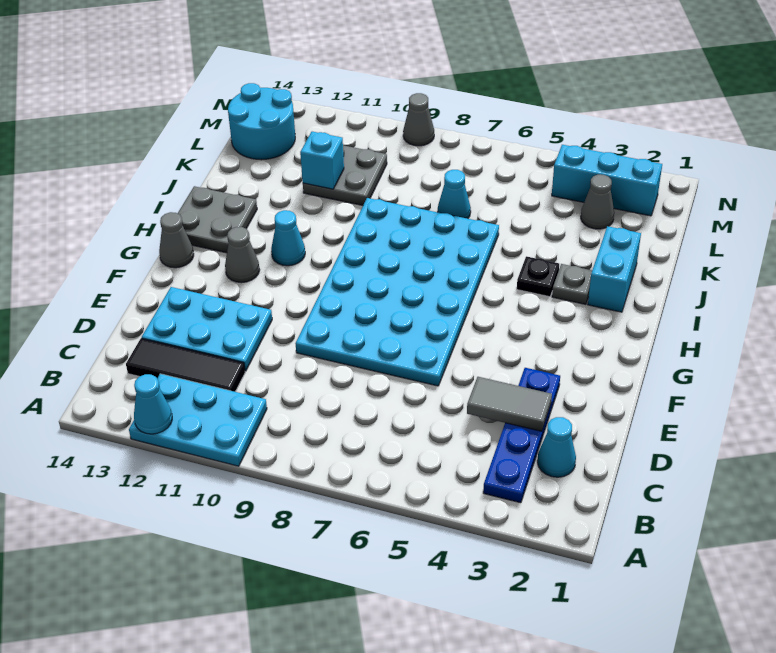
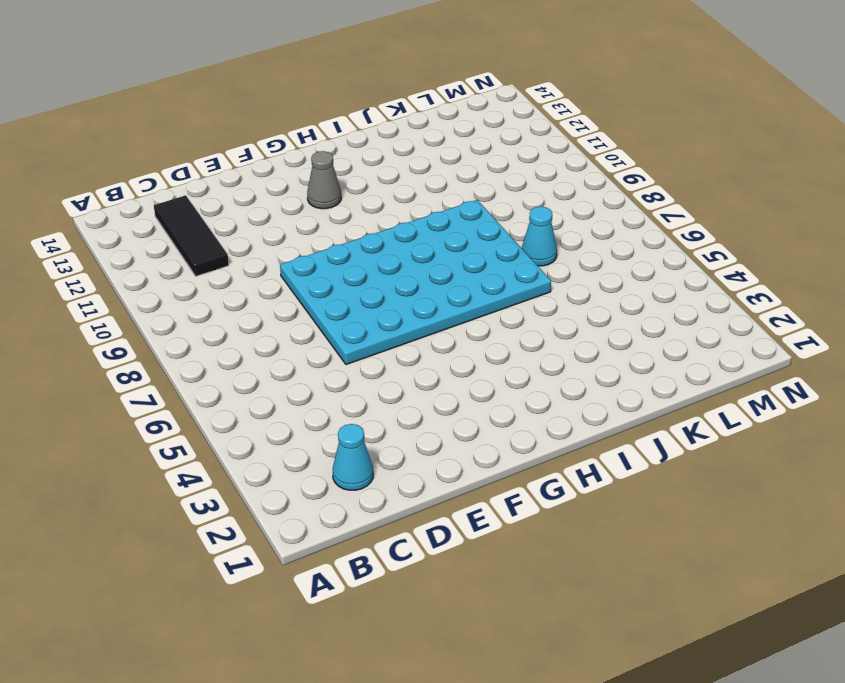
none -> cyan plate A10:B12 level 1
none -> blue plate B3:E3 level 1
none -> cyan plate D11:E13 level 1

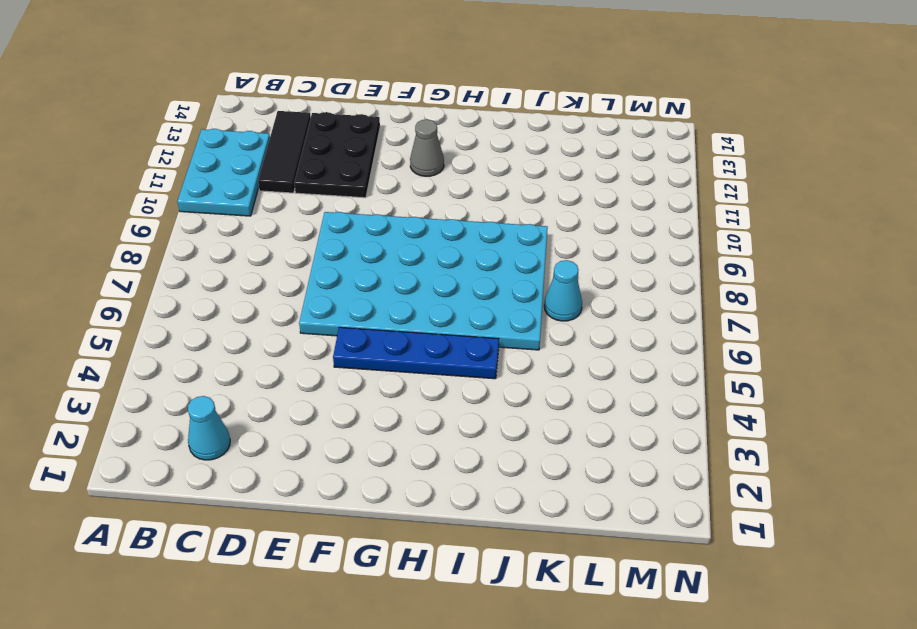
black plate D11:E13 level 1 -> cyan plate D11:E13 level 1
blue plate F5:I5 level 1 -> blue plate B3:E3 level 1
none -> grey cone G14 level 1
none -> cyan cone H11 level 1
none -> grey plate H13:I14 level 1

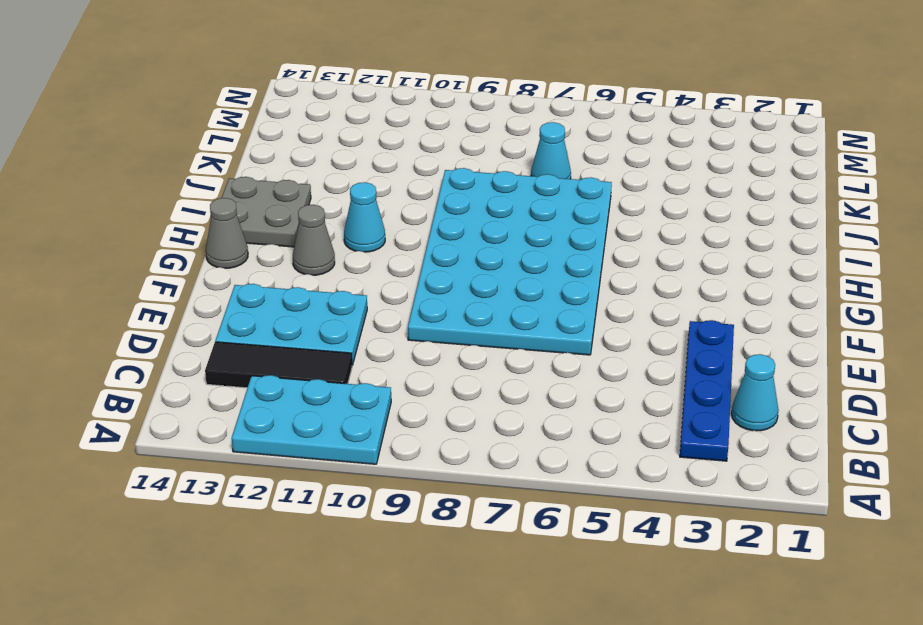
none -> cyan brick I2:J2 level 1
none -> grey plate I3 level 1
none -> black plate I4 level 1

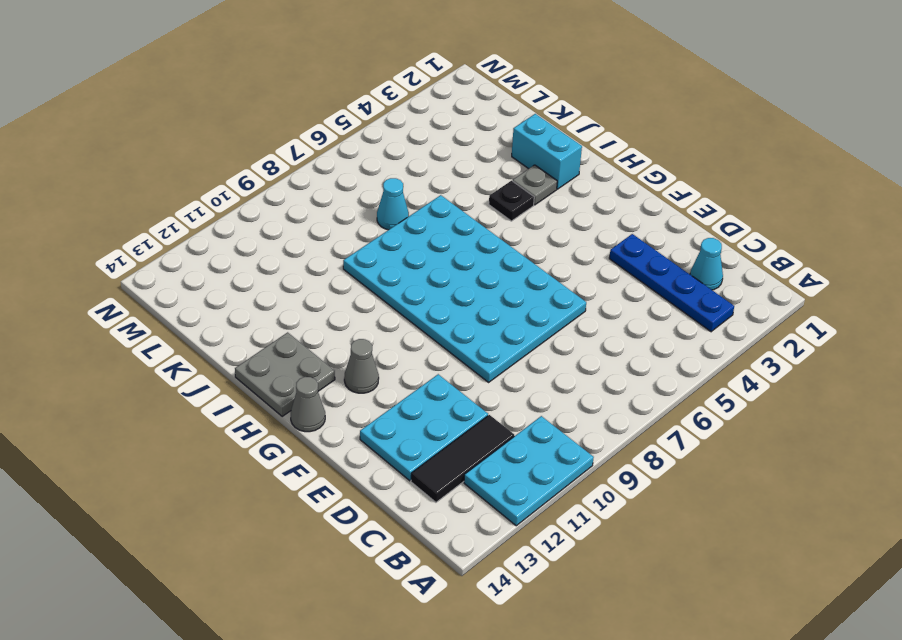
none -> cyan cone H11 level 1
none -> grey plate K10:L11 level 1
none -> grey cone L3 level 1

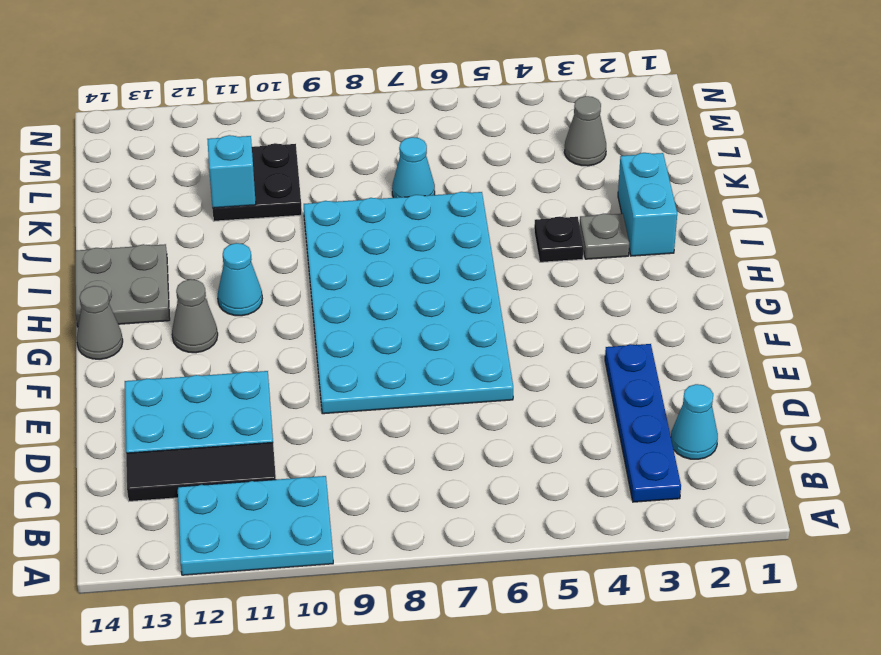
black plate K10:L11 level 1 -> grey plate K10:L11 level 1
none -> cyan round brick L13:M14 level 1
none -> cyan brick M2:M4 level 1
none -> grey cone N9 level 1

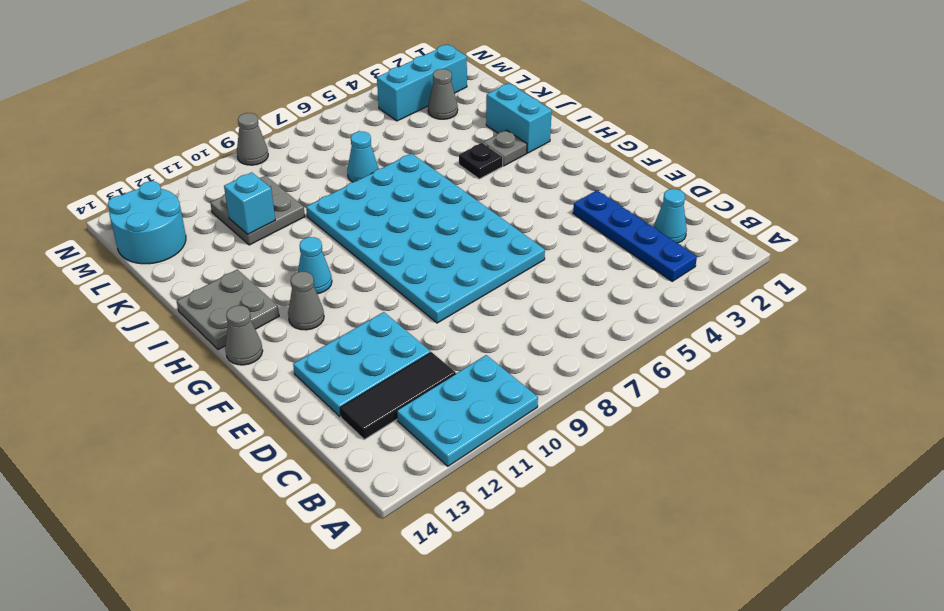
none -> cyan cone A12 level 2
none -> grey tile D3:D4 level 2

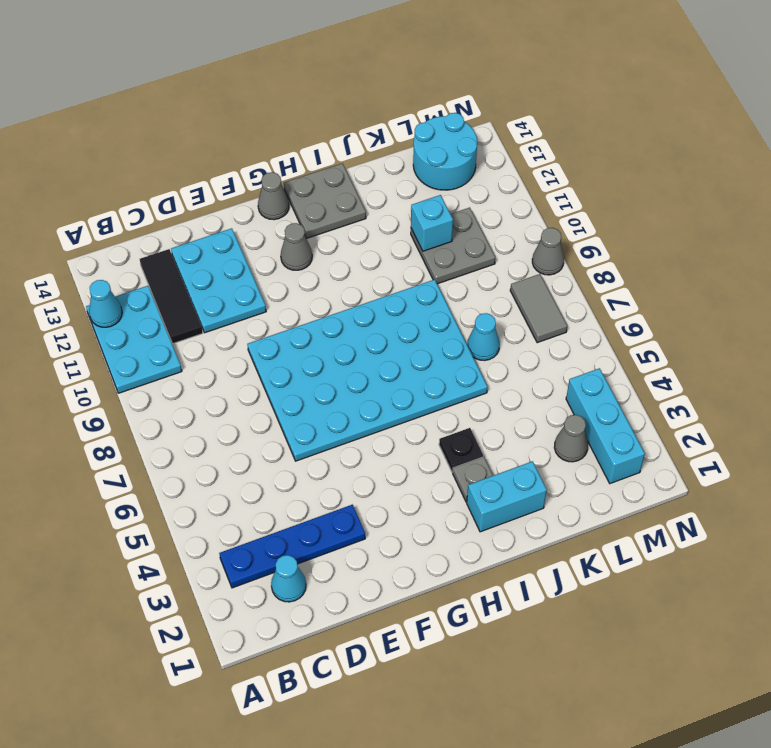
grey tile M7:M8 level 1 -> grey tile D3:D4 level 2
none -> cyan cone H11 level 1

